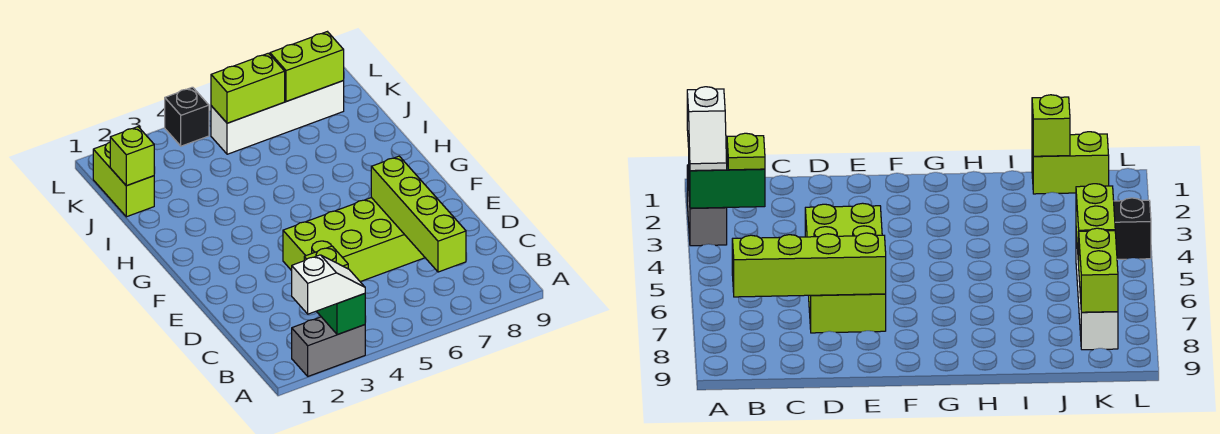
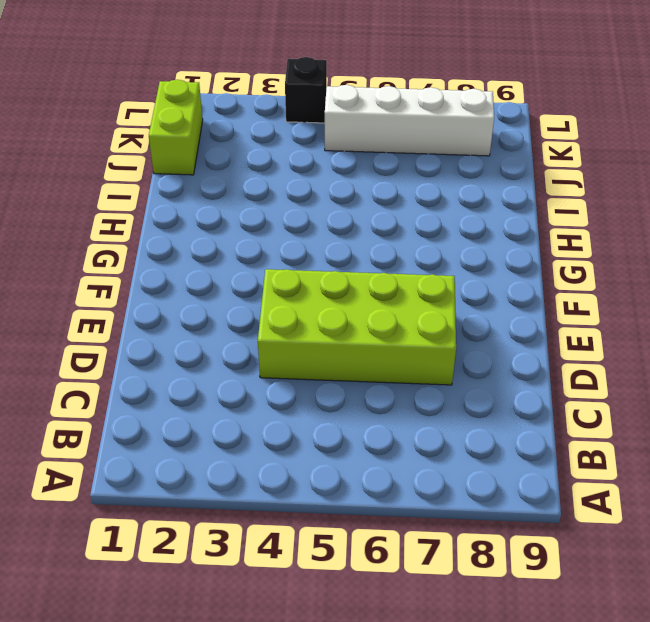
none -> grey brick A2:A3 level 1
none -> green brick A3:B3 level 2
none -> lime brick B7:E7 level 2

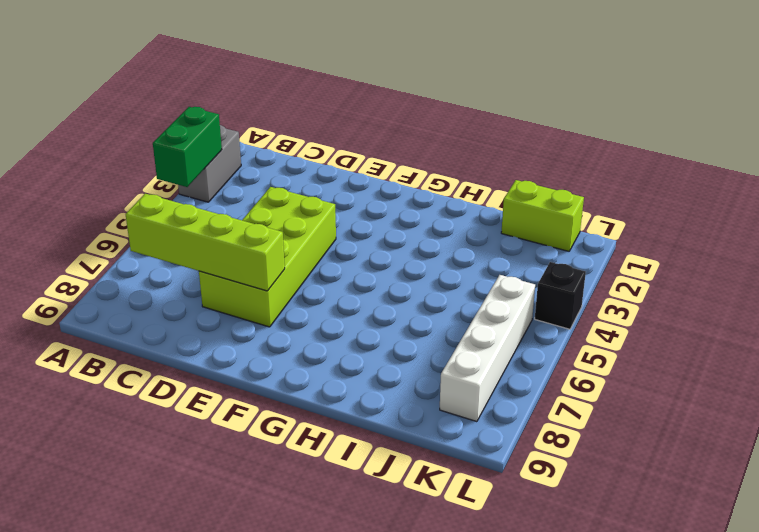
green brick A3:A4 level 2 -> green brick A3:B3 level 2
none -> lime brick J1 level 2
none -> lime brick K5:K6 level 2
none -> lime brick K7:K8 level 2

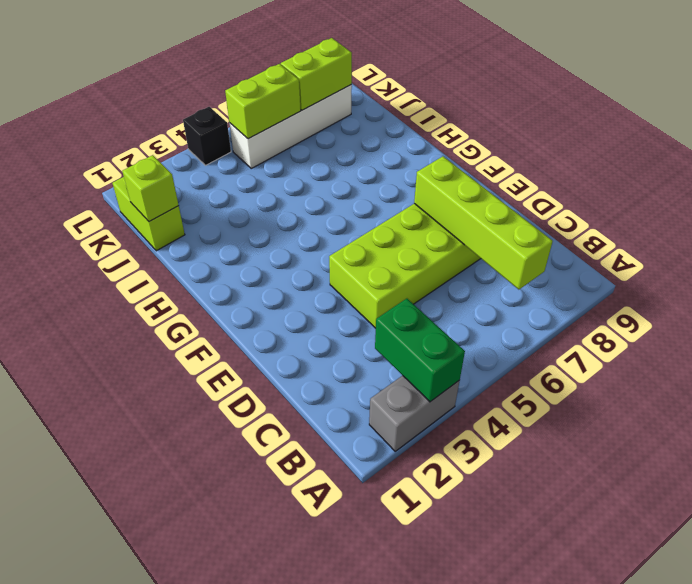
none -> white slope A2:A3 level 3 top 2
none -> lime plate B3 level 3

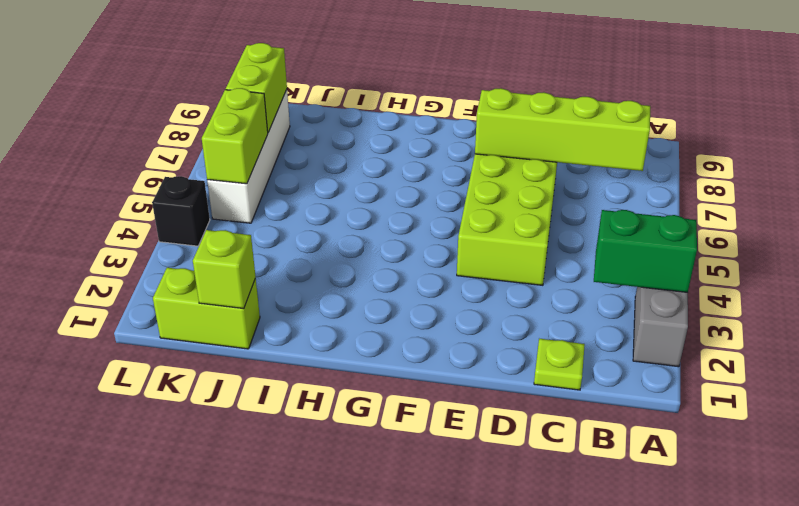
lime plate C1 level 1 -> lime plate B3 level 3
none -> white slope A2:A3 level 3 top 2

